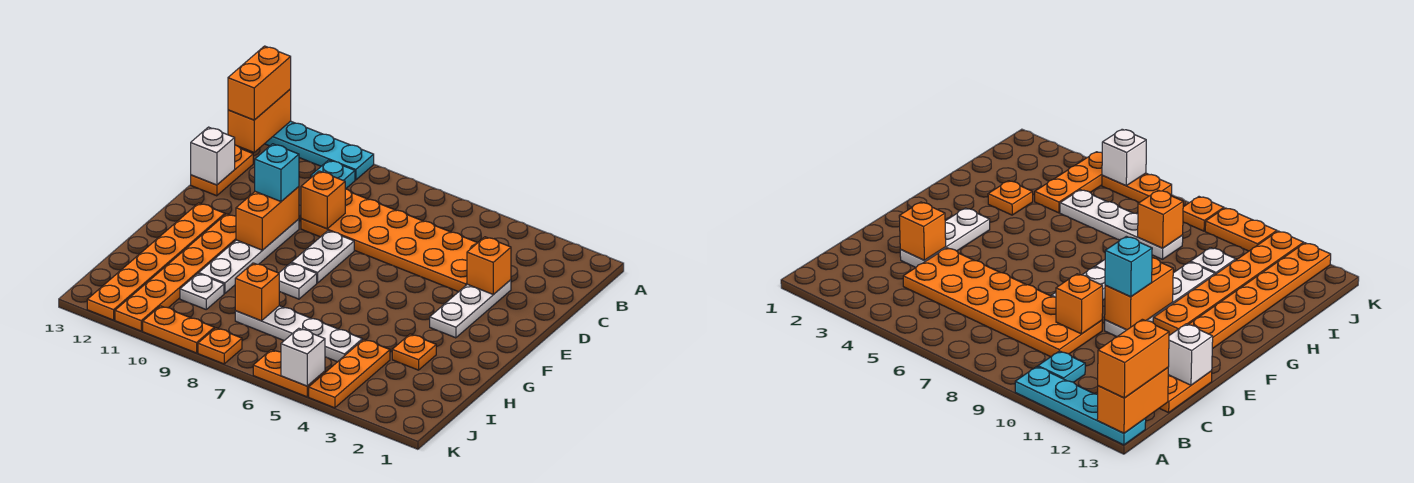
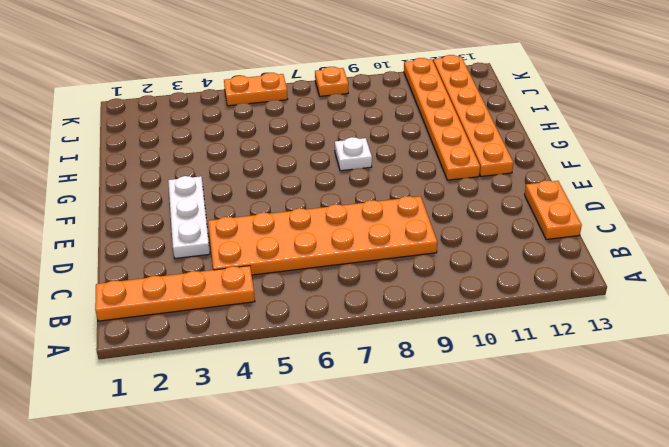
orange plate B1:B4 level 1 -> none
none -> cyan plate A10:A13 level 1
none -> cyan plate B10 level 1
none -> white plate E8:F8 level 1

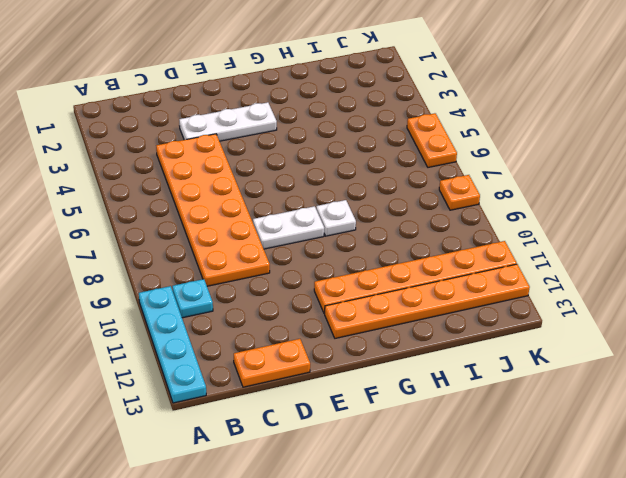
none -> white plate E10:H10 level 1
none -> orange plate H3 level 1
none -> orange plate I4:K4 level 1

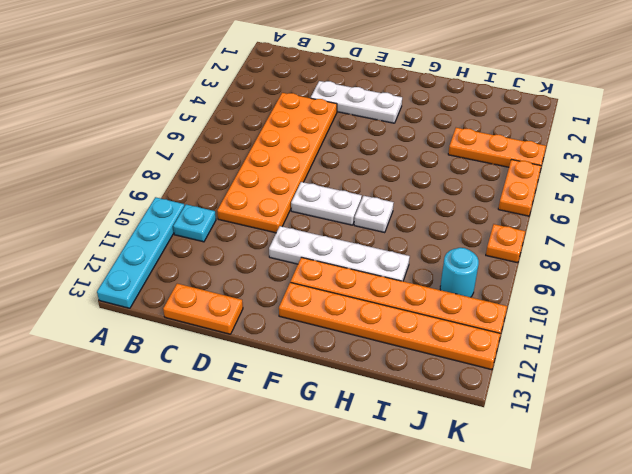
cyan round brick J10 level 1 -> none
none -> orange plate H3 level 1
none -> white plate I5:I8 level 1
none -> white plate I10 level 1

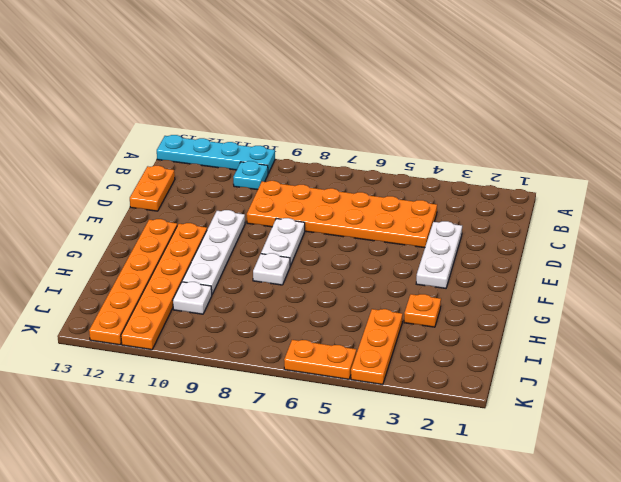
none -> white plate I5:I8 level 1
none -> orange plate K8 level 1
none -> orange plate K9:K10 level 1

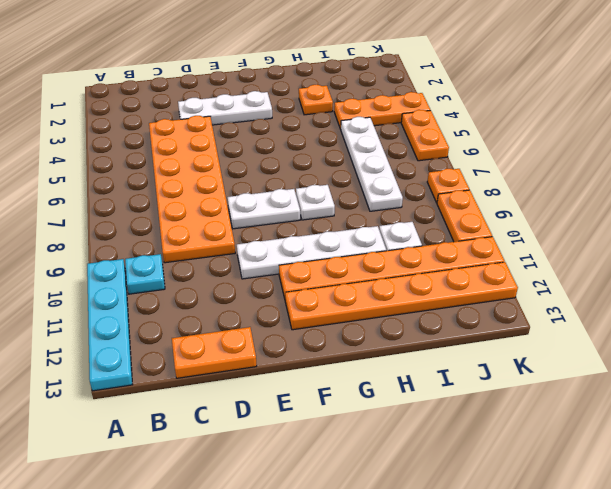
none -> orange brick A13:B13 level 2
none -> orange brick D3 level 2
none -> orange brick D9 level 2

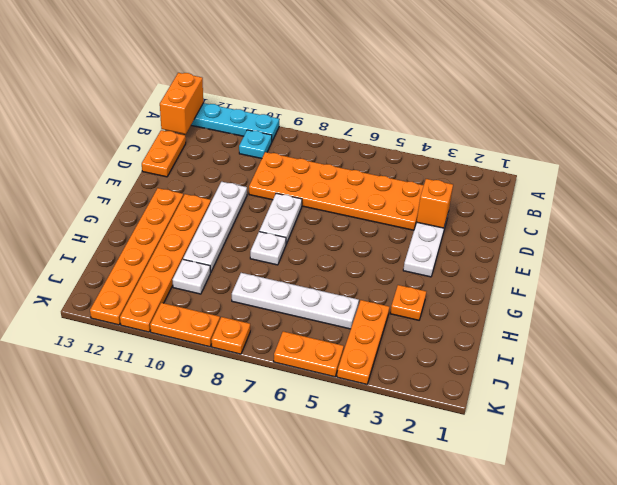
none -> orange brick D9 level 2
none -> white brick D13 level 2
none -> orange brick E10:F10 level 2

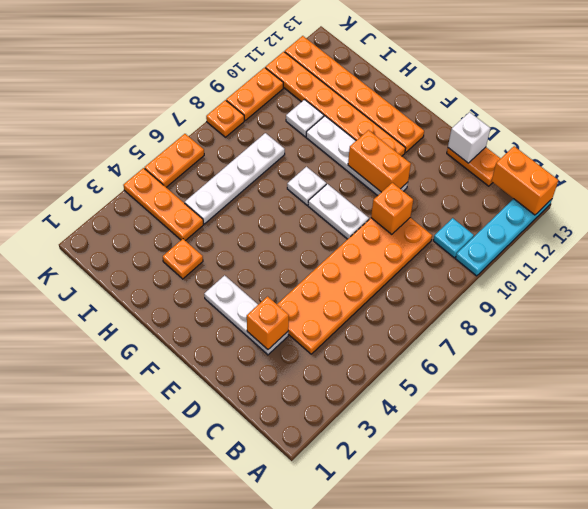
none -> orange brick I8 level 2
none -> white brick K5 level 2
none -> orange brick A13:B13 level 3

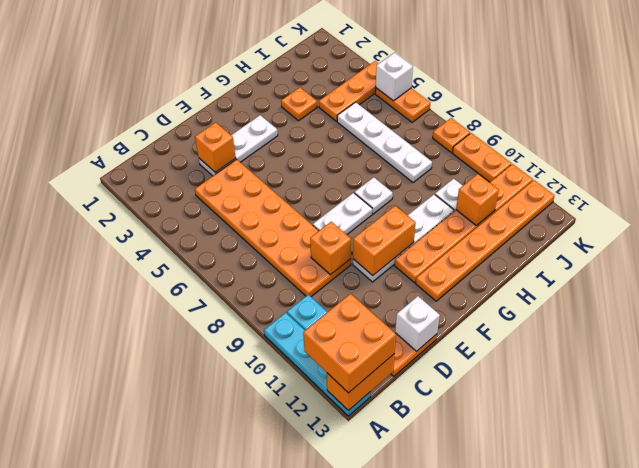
orange brick A12:B13 level 3 -> orange brick A13:B13 level 3
orange brick I11 level 2 -> orange brick I8 level 2
none -> cyan brick E10 level 3

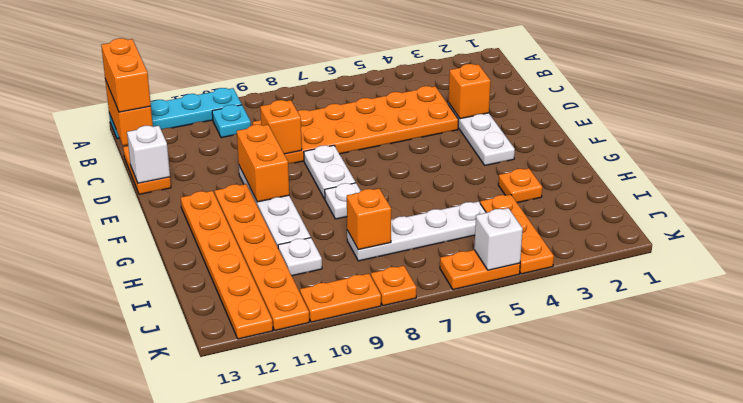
none -> cyan brick E10 level 3

